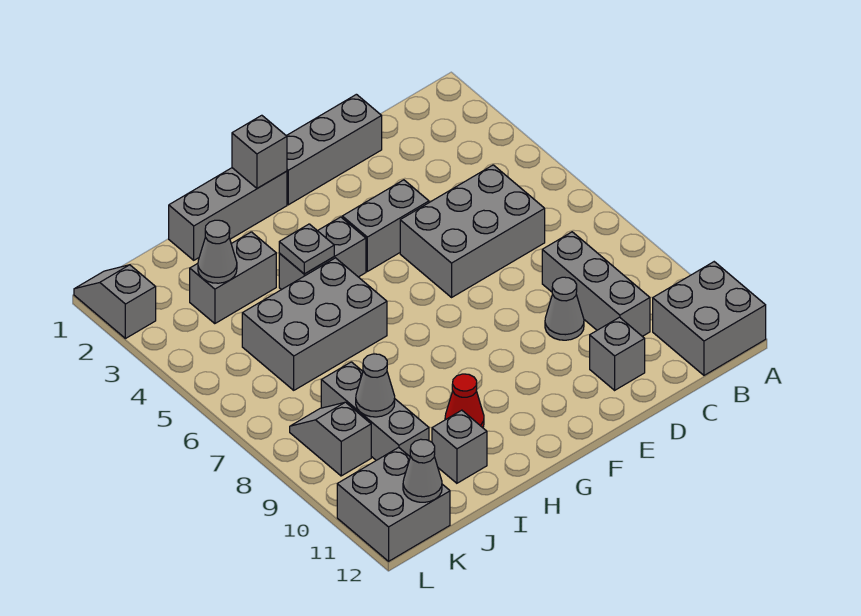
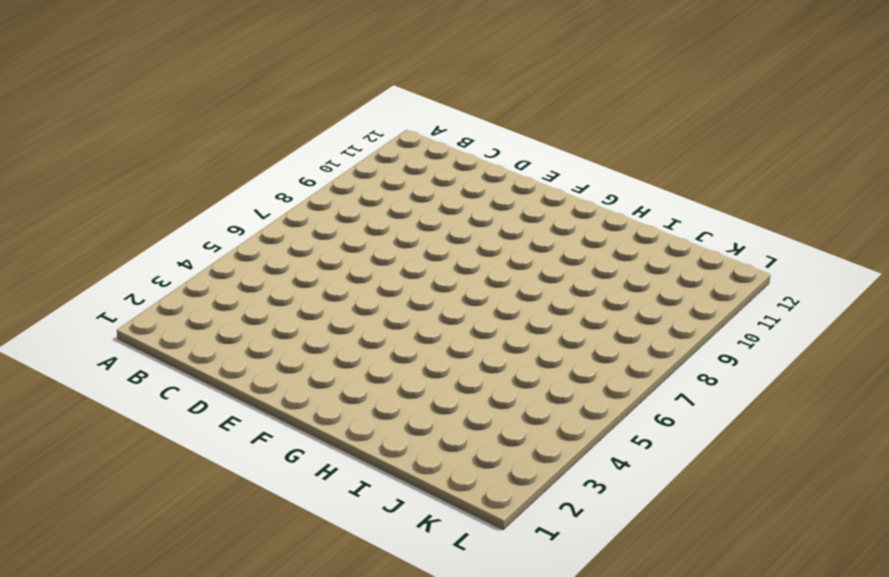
none -> grey brick A11:B12 level 1
none -> grey brick C5:E6 level 1
none -> grey brick C8:C10 level 1

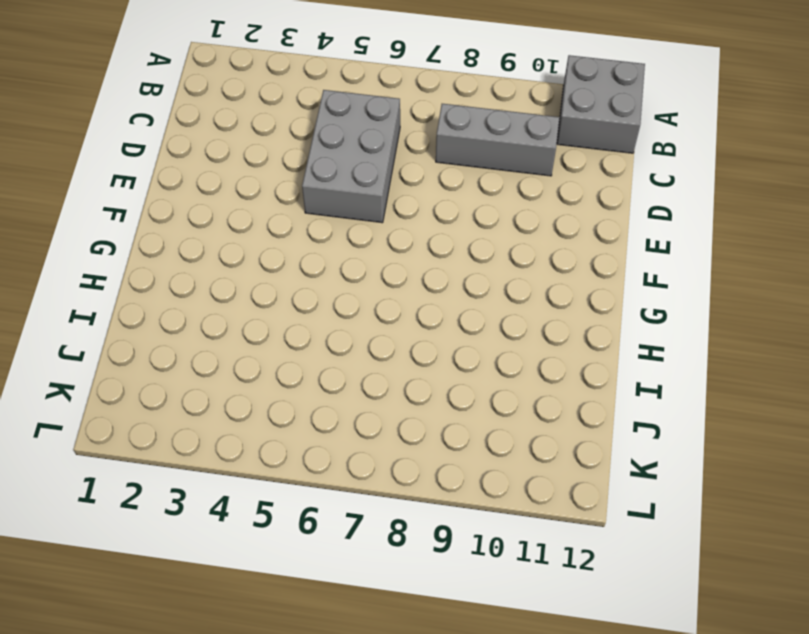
none -> grey brick D1:F1 level 1
none -> grey cone D9 level 1
none -> grey brick D11 level 1

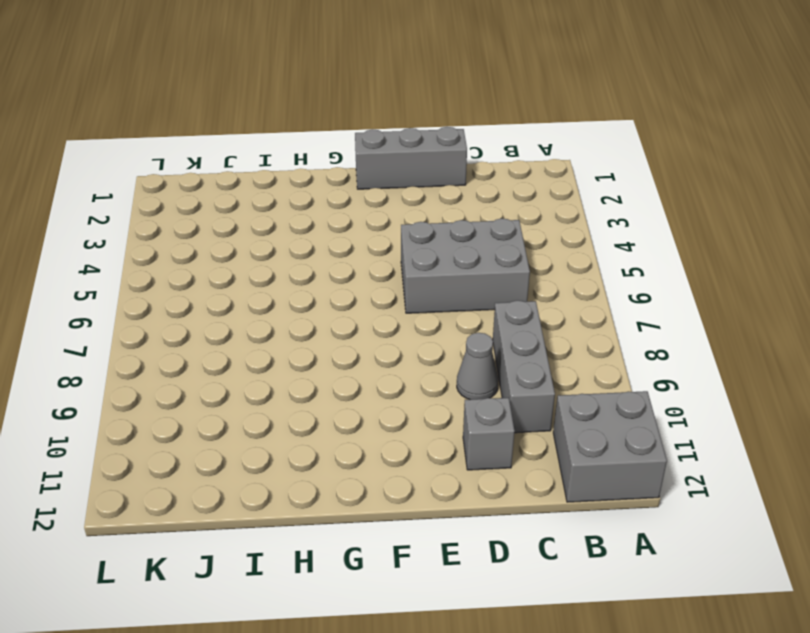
none -> grey brick E4:F4 level 1
none -> grey brick G1:I1 level 1
none -> grey brick G4:H4 level 1

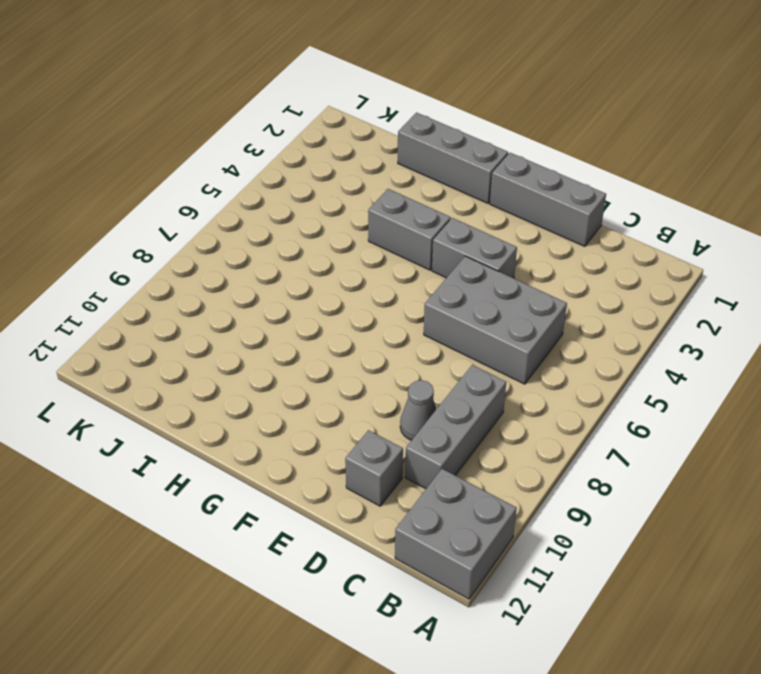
none -> grey brick H5:J6 level 1
none -> red cone H10 level 1
none -> grey brick I3:J3 level 1

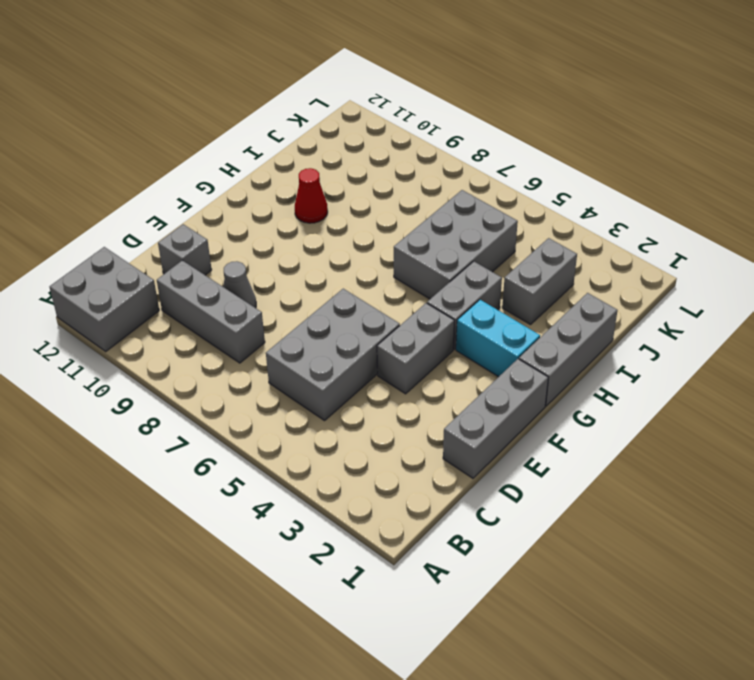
cyan brick G2:G3 level 1 -> none
none -> grey brick I11 level 1
none -> grey brick J8:J10 level 1
none -> grey slope K8:K9 level 1 top 9

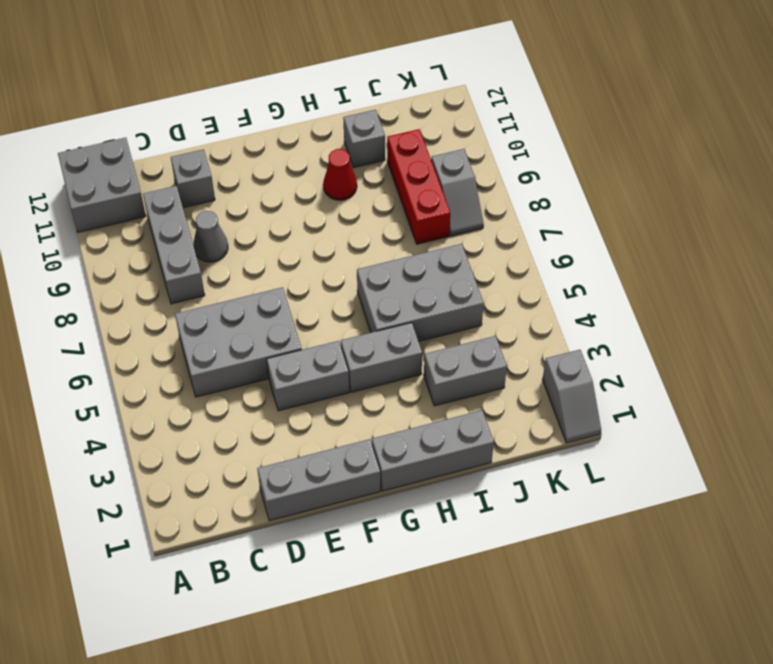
red brick J8:J10 level 1 -> grey brick J8:J10 level 1
none -> grey brick K11:L12 level 1
none -> grey brick G1 level 2
none -> grey plate H4 level 2

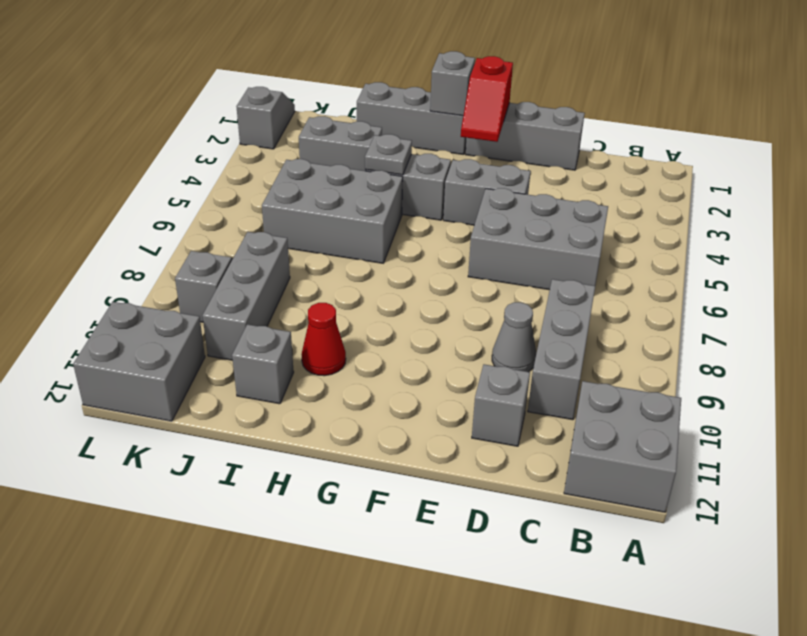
red slope F1:F2 level 2 top 1 -> none
none -> grey cone J3 level 2
none -> grey cone J9 level 2
none -> grey cone K12 level 2

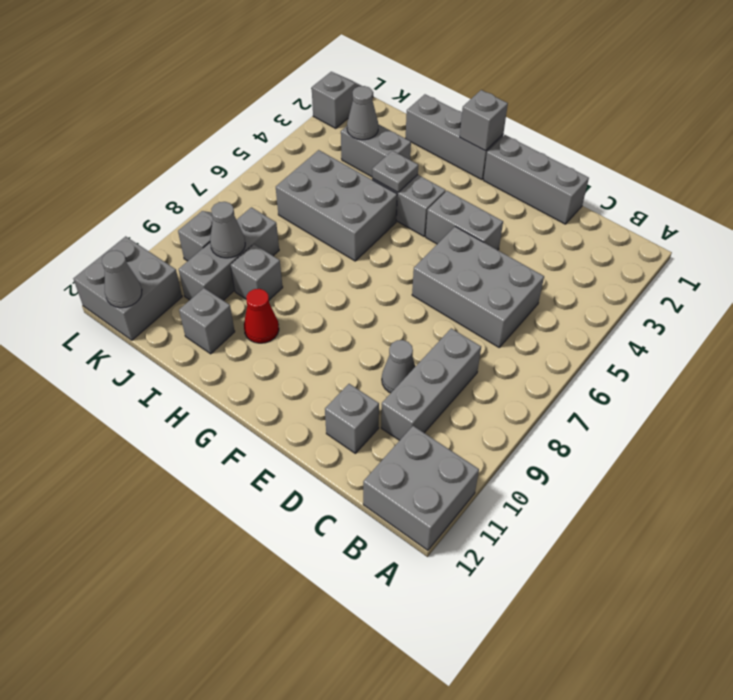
grey brick I9 level 1 -> none

